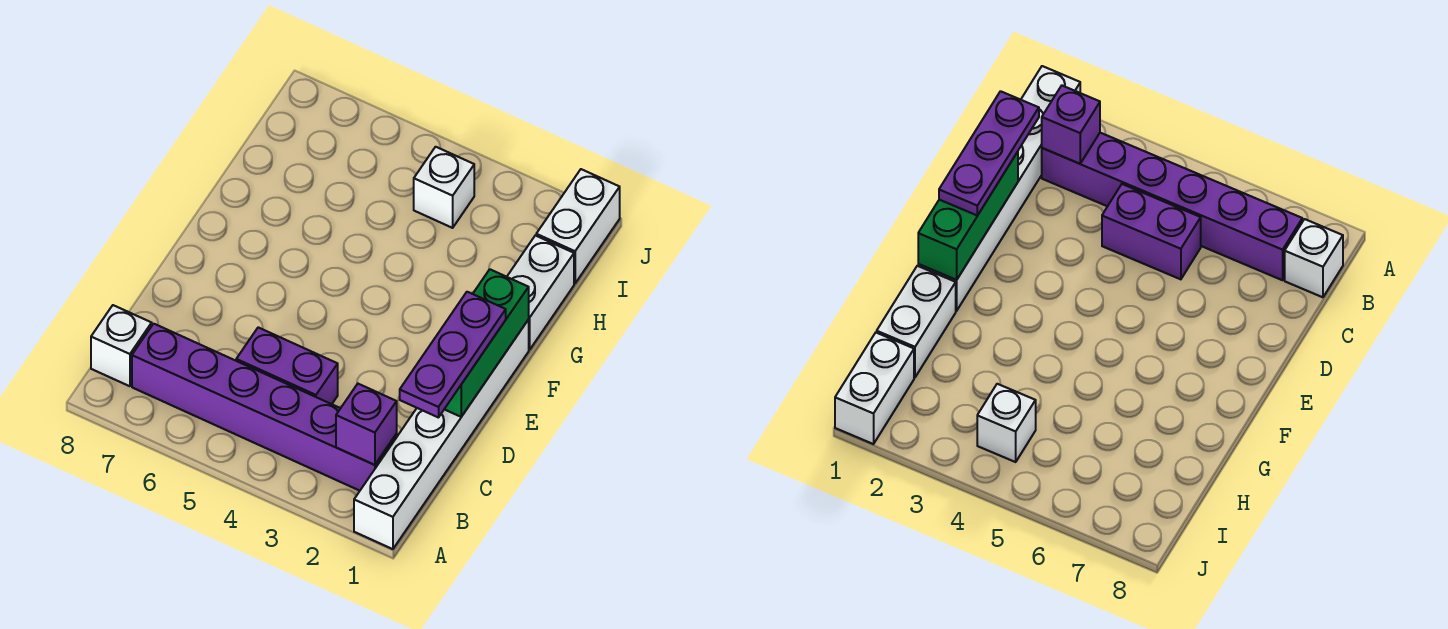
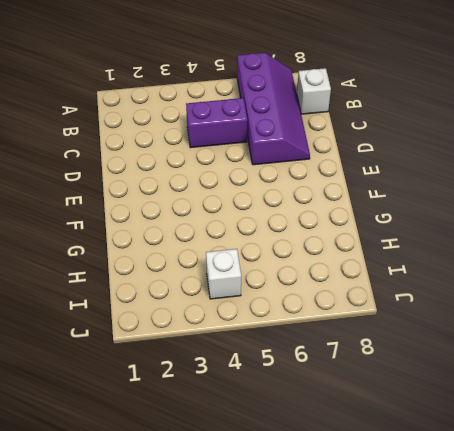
purple slope A6:D7 level 1 top 6 -> purple brick B2:B7 level 1
none -> white brick A1:F1 level 1
none -> white brick G1:H1 level 1

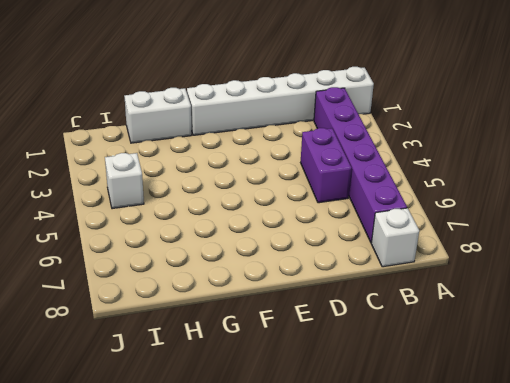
none -> white brick I1:J1 level 1
none -> purple brick B2 level 2

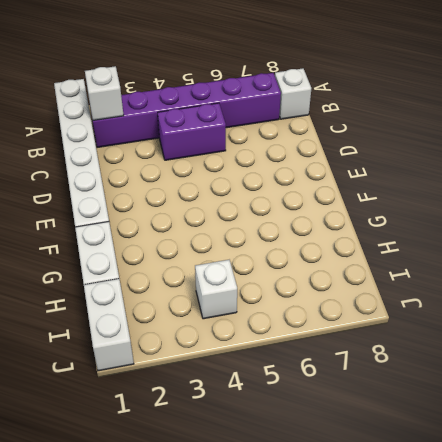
white brick B2 level 2 -> purple brick B2 level 2
none -> green brick D1:F1 level 2
none -> purple plate C1:E1 level 3

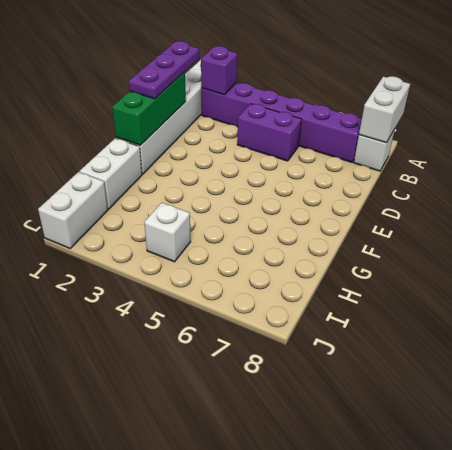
white brick A8:B8 level 2 -> none

